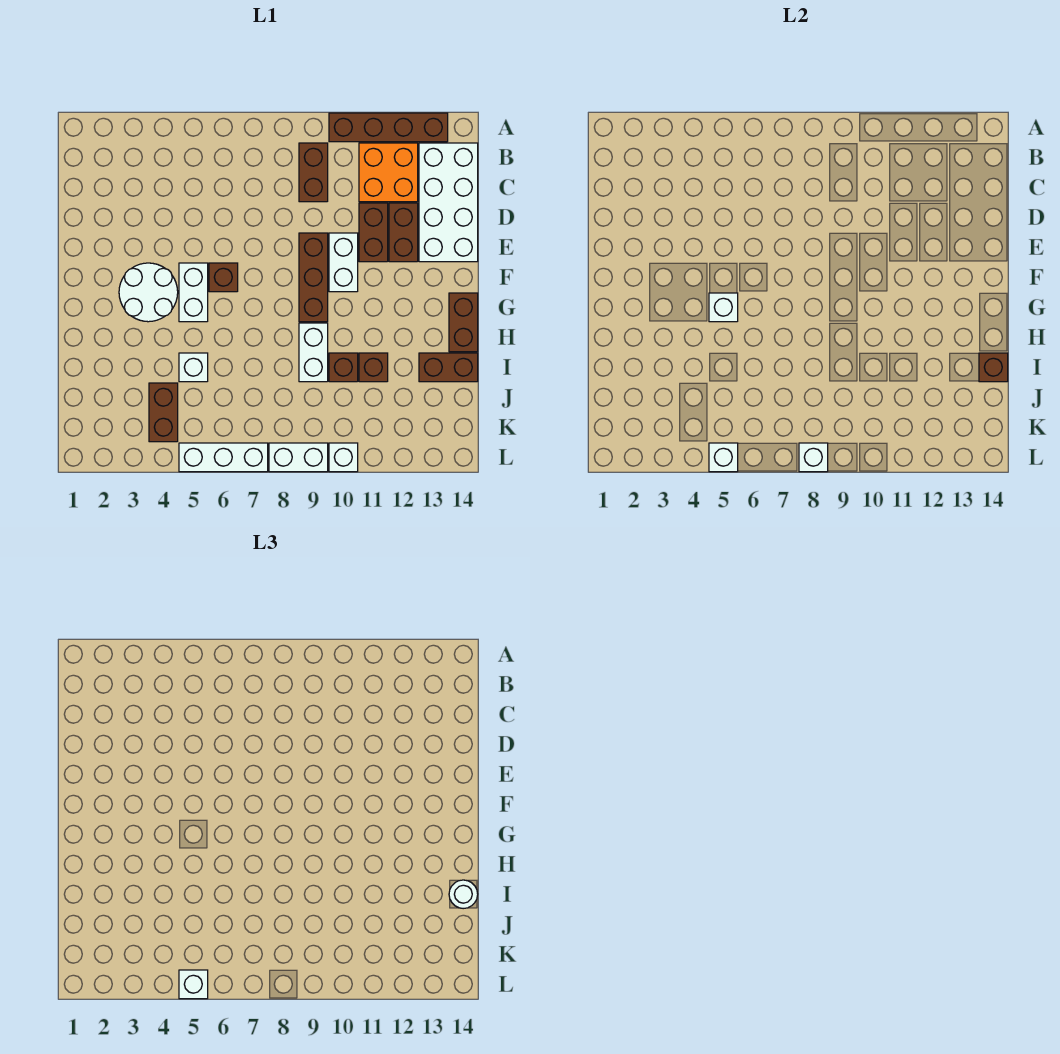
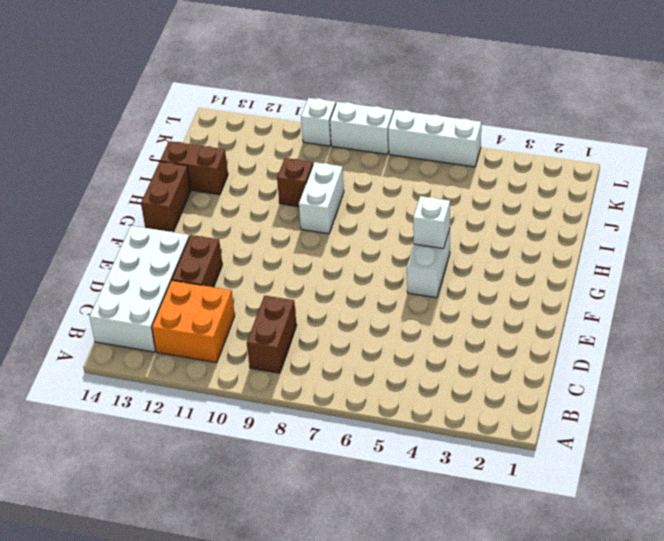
none -> brown brick A10:A13 level 1
none -> brown brick D11:E11 level 1
none -> brown brick E9:G9 level 1

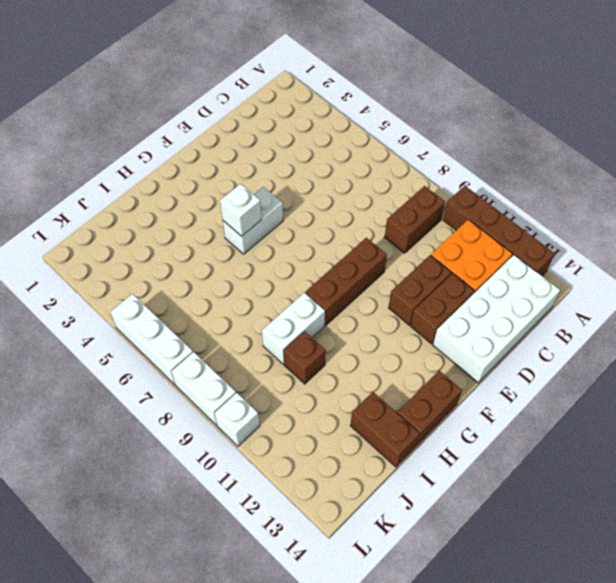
none -> white brick E10:F10 level 1
none -> white round brick F3:G4 level 1
none -> brown brick F6 level 1

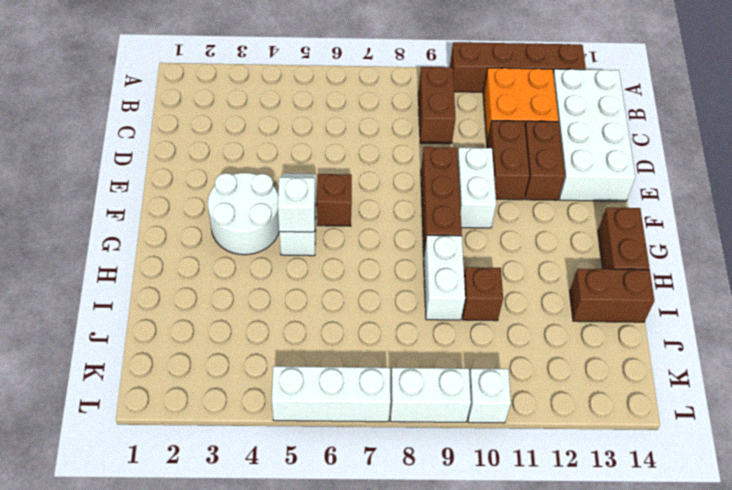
none -> white brick I5 level 1
none -> brown brick I11 level 1
none -> brown brick J4:K4 level 1

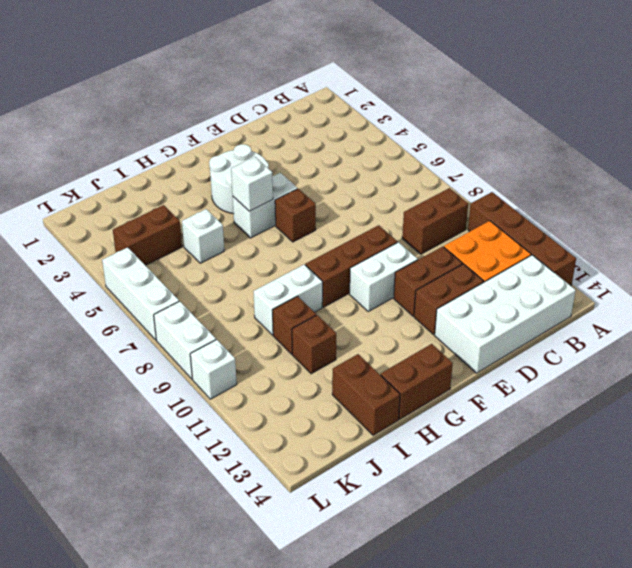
none -> brown brick I14 level 2
none -> white brick L5 level 2
none -> white brick L8 level 2

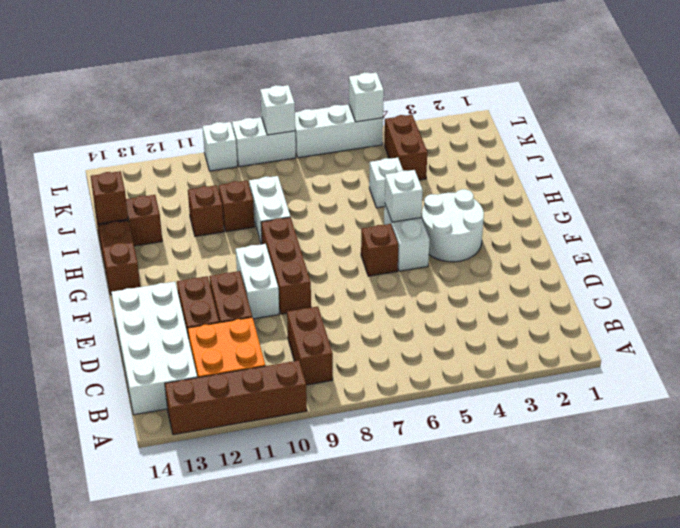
none -> white round brick I14 level 3
none -> white brick L5 level 3

